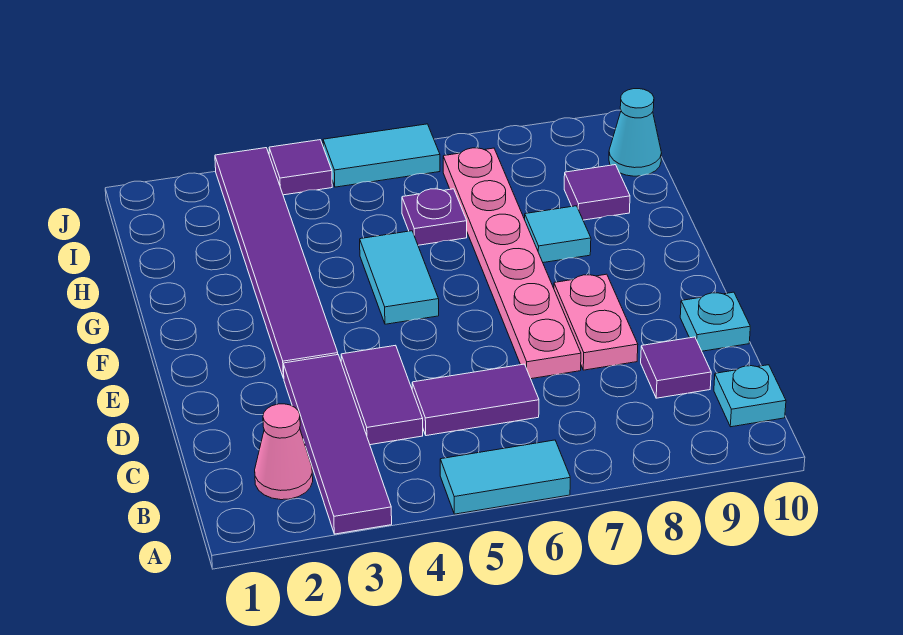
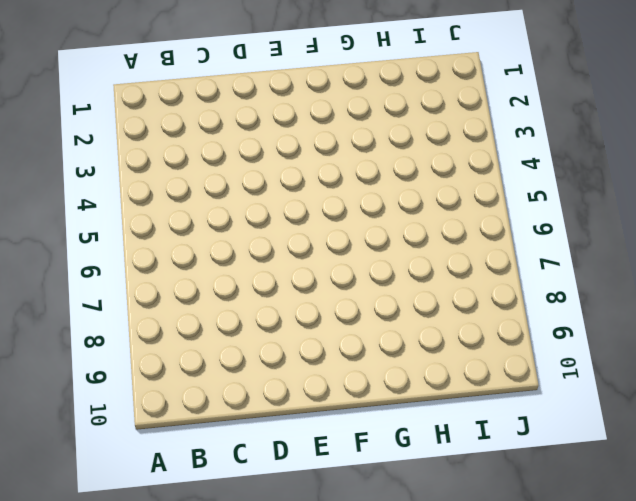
none -> purple tile A3:D3 level 1
none -> cyan tile A5:A6 level 1
none -> pink cone B2 level 1

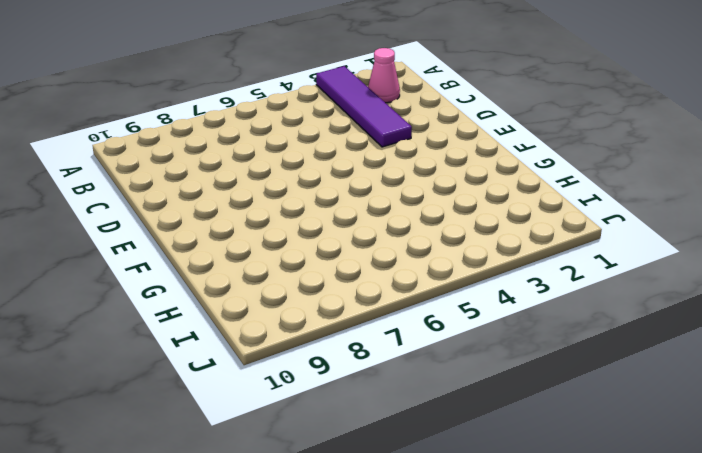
none -> cyan tile A5:A6 level 1
none -> cyan plate B10 level 1
none -> purple tile C4:D4 level 1

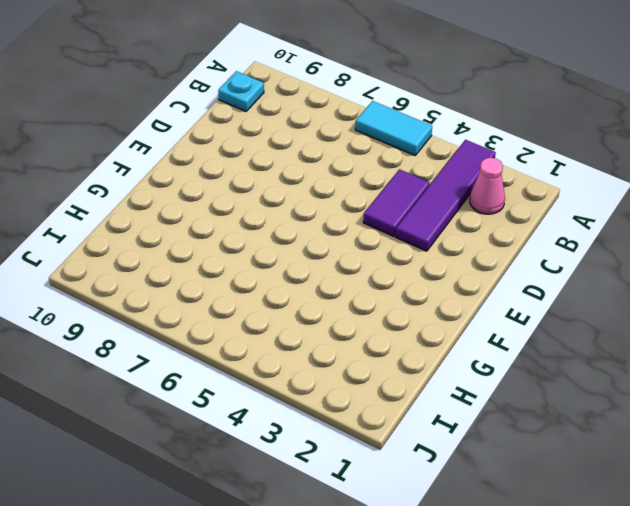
none -> purple tile C5:C6 level 1
none -> purple tile C9 level 1
none -> pink plate D7:I7 level 1

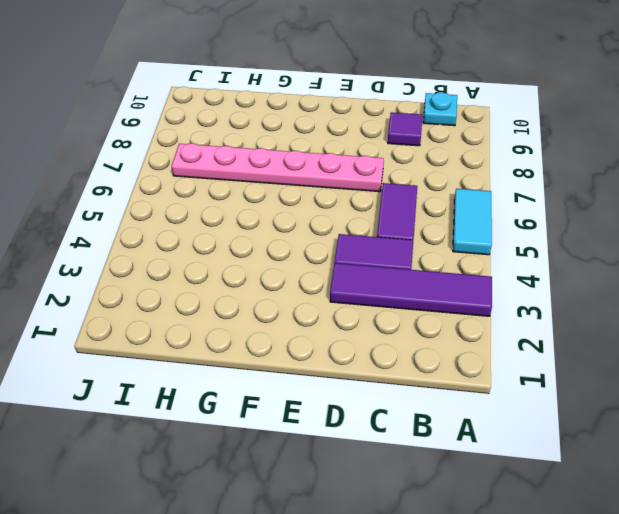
none -> pink cone B2 level 1
none -> pink plate D8:E8 level 1
none -> cyan plate D10 level 1

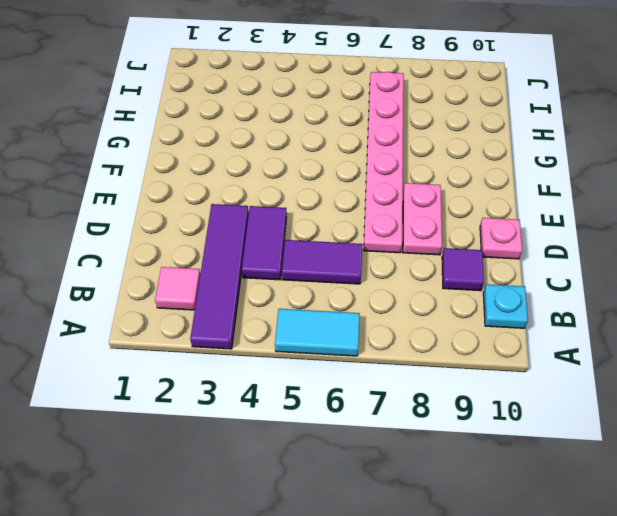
pink tile B2 level 1 -> pink cone B2 level 1
pink plate D10 level 1 -> cyan plate D10 level 1
none -> purple tile E3:J3 level 1
none -> cyan tile F5:G5 level 1
none -> cyan tile G8 level 1

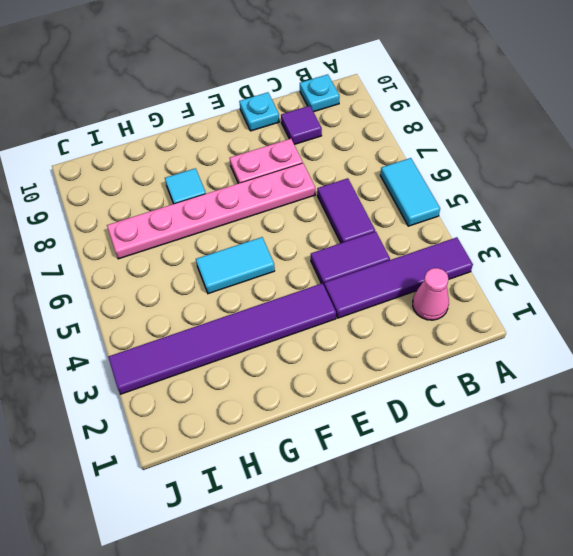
none -> purple plate H6 level 1
none -> purple tile H9 level 1
none -> cyan cone I10 level 1

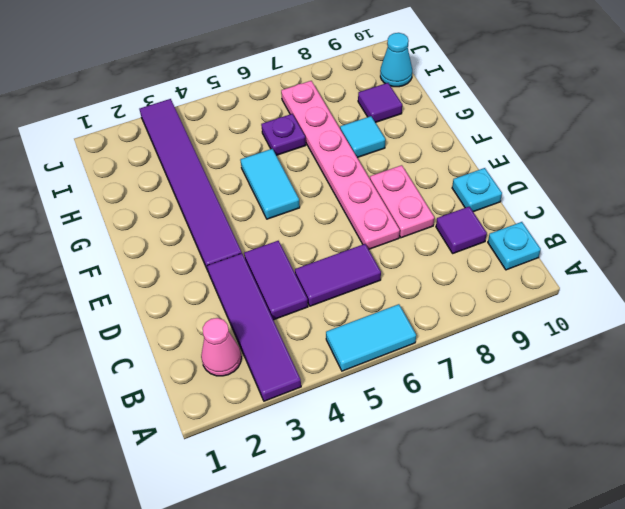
none -> purple tile J4 level 1
none -> cyan tile J5:J6 level 1

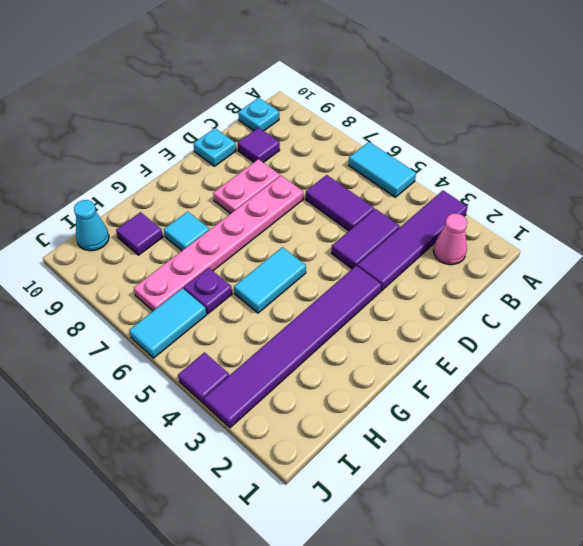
cyan tile I6:J6 level 1 -> cyan tile J5:J6 level 1

